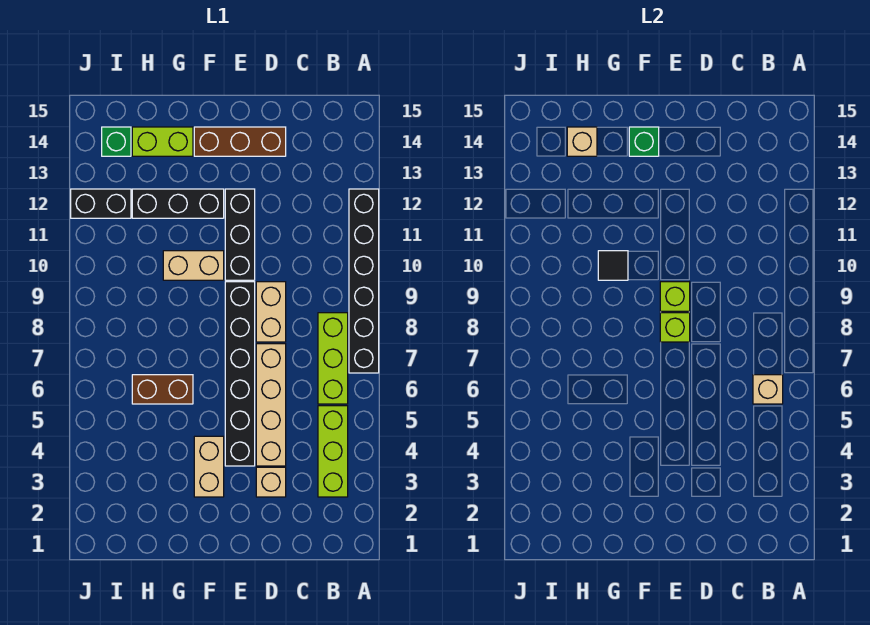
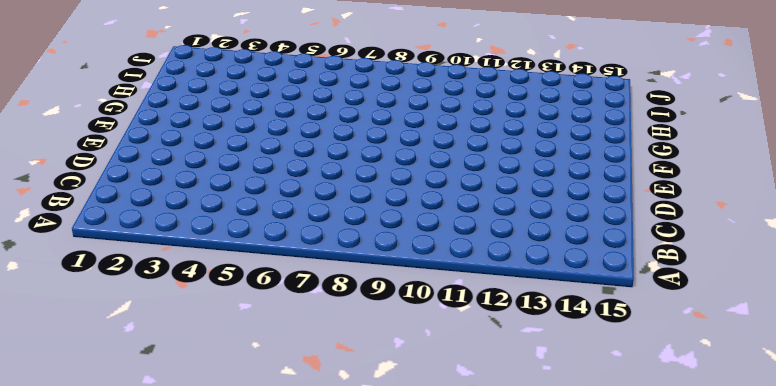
none -> black brick A7:A12 level 1
none -> lime brick B3:B5 level 1
none -> lime brick B6:B8 level 1

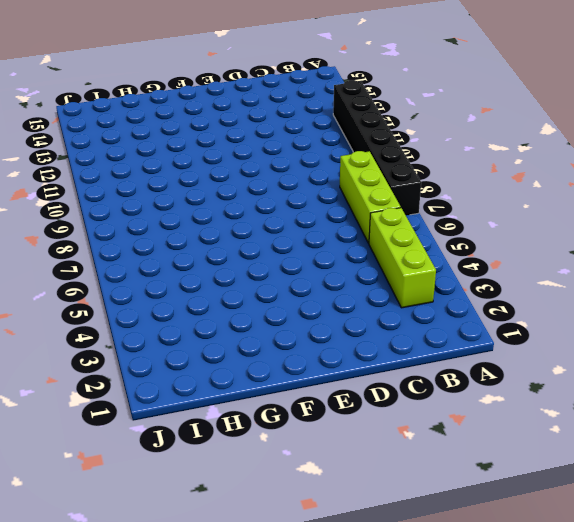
none -> tan brick D3 level 1
none -> tan brick D4:D7 level 1
none -> tan brick D8:D9 level 1

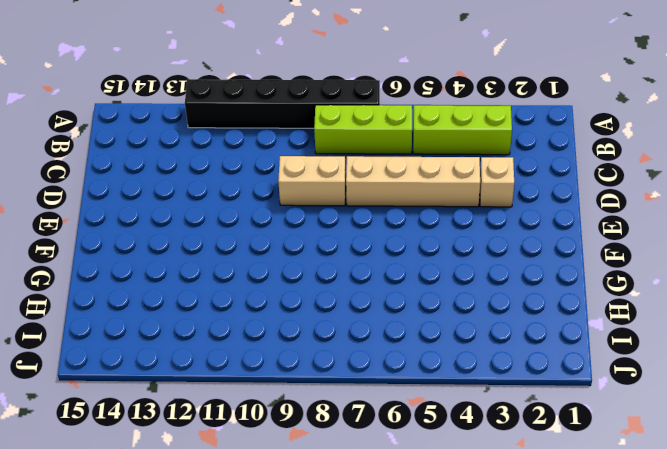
none -> brown brick D14:F14 level 1
none -> black brick E4:E9 level 1
none -> black brick E10:E12 level 1

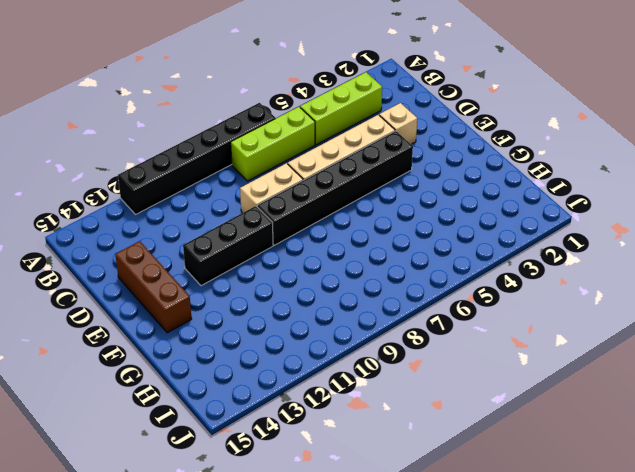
none -> tan brick F3:F4 level 1
none -> tan brick F10:G10 level 1
none -> black brick F12:H12 level 1

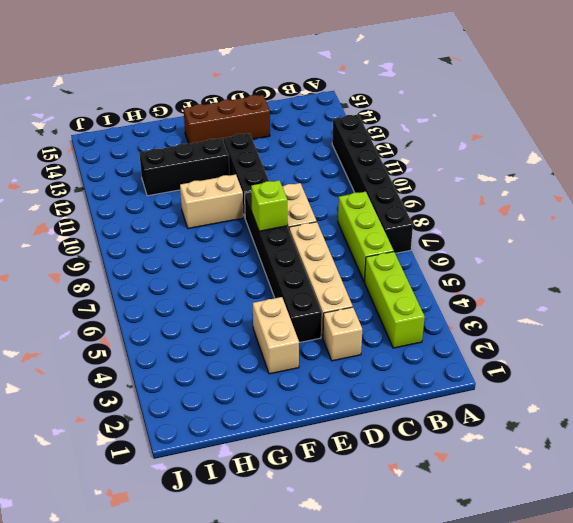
none -> brown brick G6:H6 level 1
none -> lime brick G14:H14 level 1
none -> black brick I12:J12 level 1

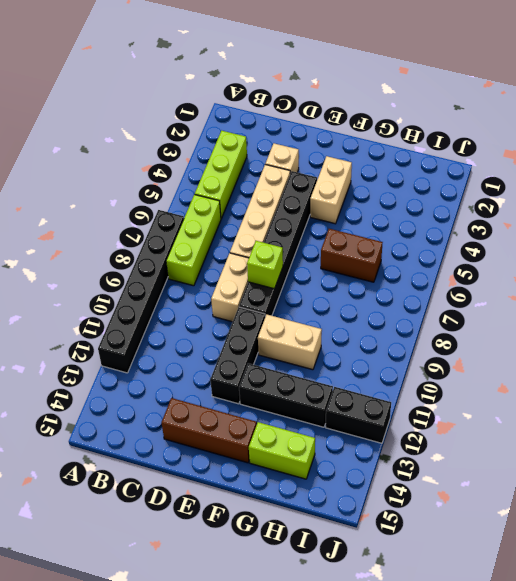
none -> green brick I14 level 1
none -> tan brick B6 level 2
none -> lime brick E9 level 2

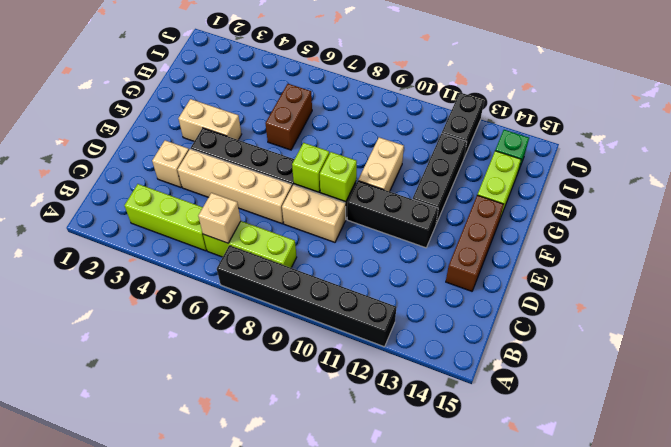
none -> green brick F14 level 2
none -> black tile G10 level 2
none -> tan brick H14 level 2

